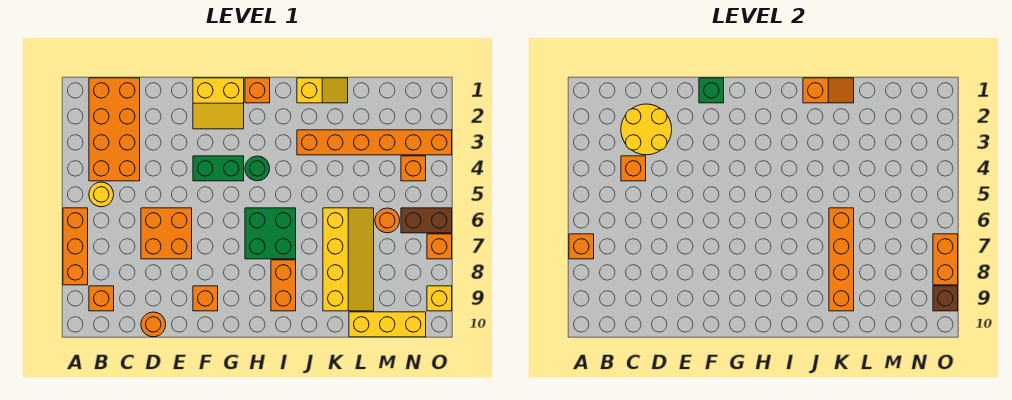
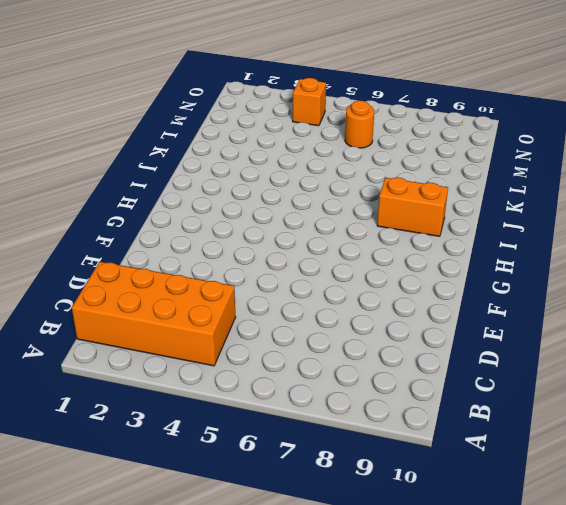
none -> orange brick A6:A8 level 1
none -> yellow round brick B5 level 1
none -> orange brick B9 level 1
none -> orange brick D6:E7 level 1

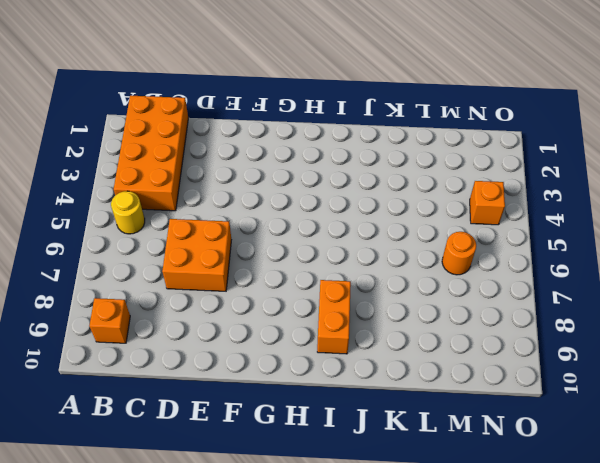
none -> orange brick A6:A8 level 1
none -> orange round brick D10 level 1
none -> yellow slope F1:G2 level 1 top 1
none -> green brick F4:G4 level 1

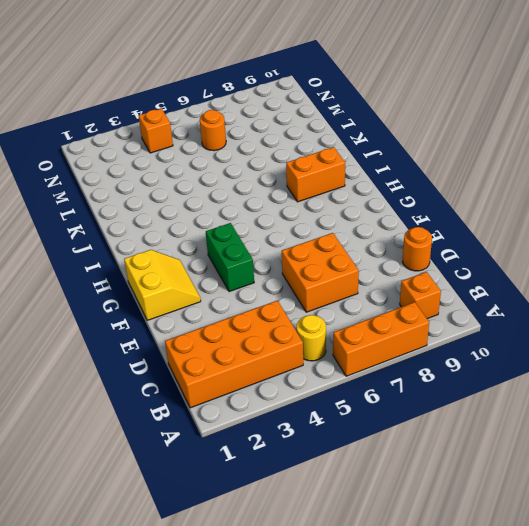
none -> orange brick F9 level 1
none -> orange brick H1 level 1
none -> green round brick H4 level 1
none -> green brick H6:I7 level 1

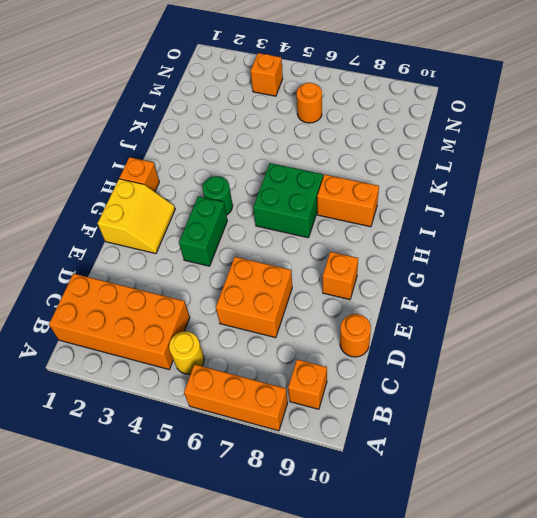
none -> yellow slope J1:K1 level 1 top J
none -> orange brick J3:O3 level 1
none -> yellow slope K6:L9 level 1 top K
none -> yellow brick L10:N10 level 1

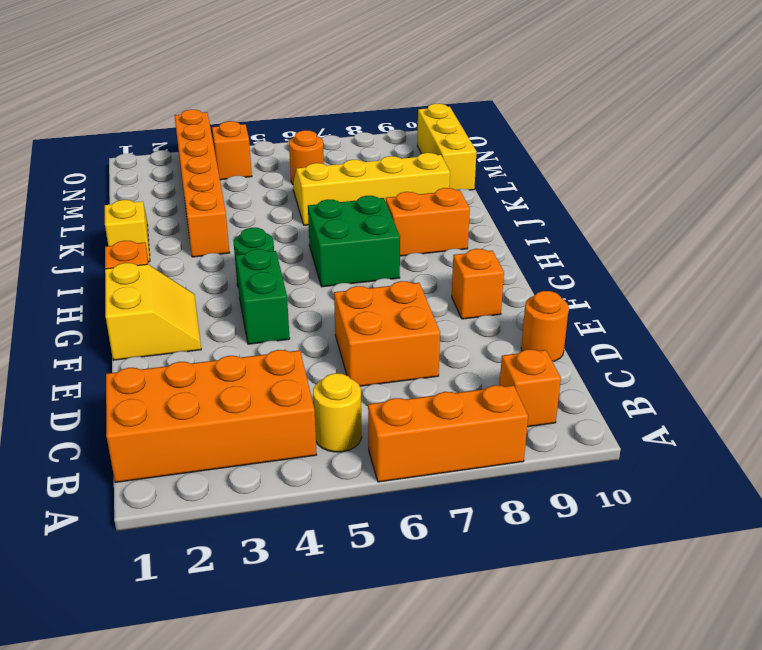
none -> brown brick N6:O6 level 1
none -> orange brick O7 level 1
none -> yellow brick O9 level 1
none -> orange brick A7 level 2

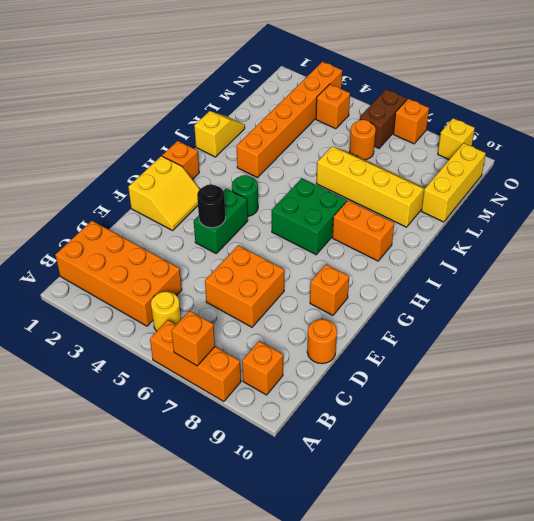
black round brick F4 level 2 -> none
none -> yellow round brick C2:D3 level 2
none -> orange brick C4 level 2
none -> green brick F1 level 2
none -> orange slope J1:K1 level 2 top J

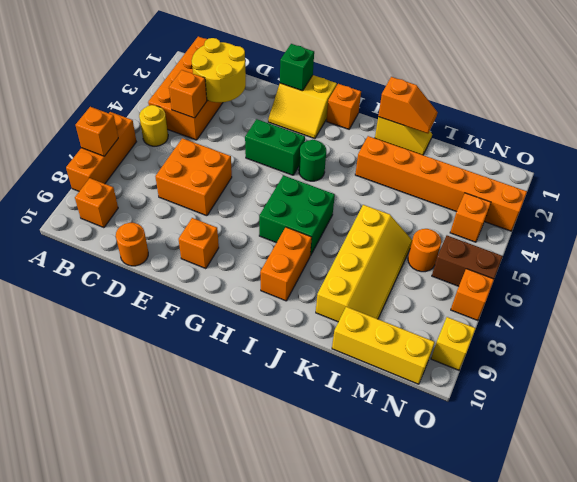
none -> orange brick K6:K9 level 2
none -> orange brick O7:O8 level 2
none -> brown brick O9 level 2

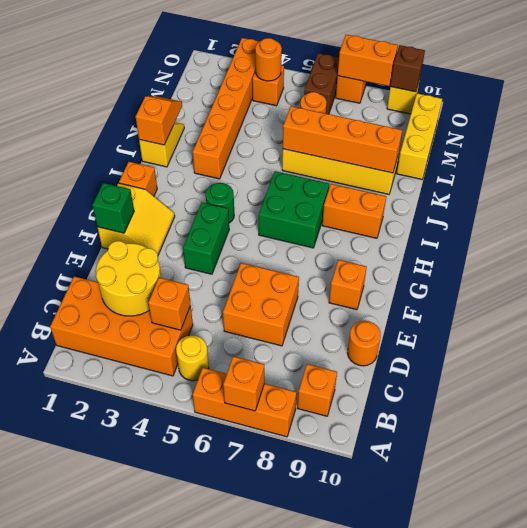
orange round brick N4 level 2 -> none

